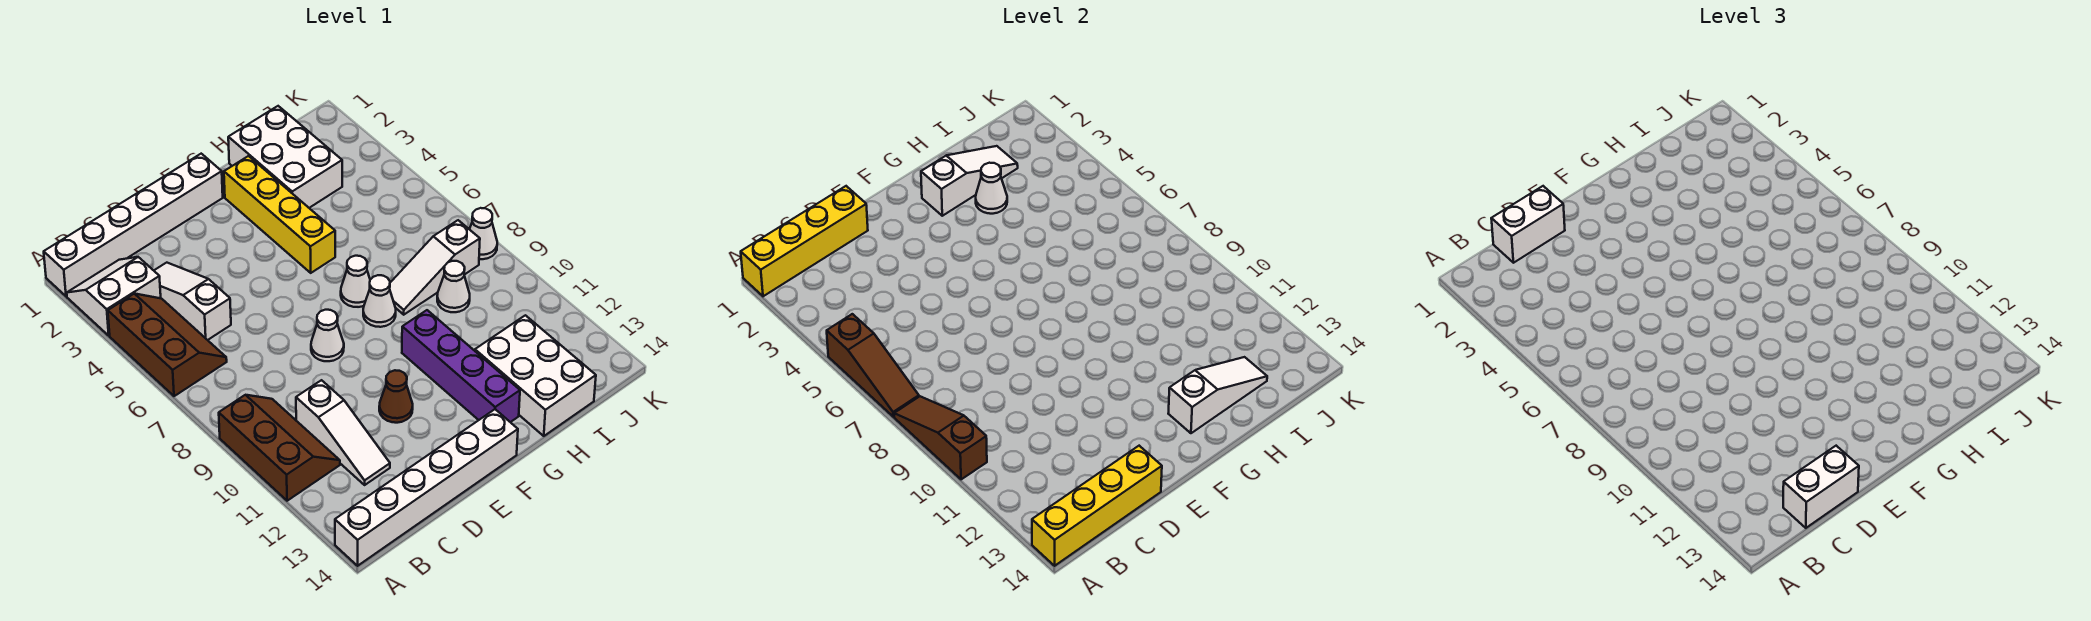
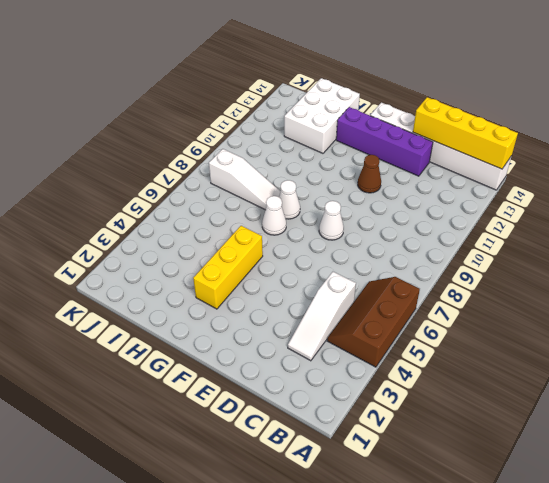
purple brick D13:G13 level 1 -> purple brick G10:G13 level 1
yellow brick G3:G5 level 1 -> yellow brick G2:G5 level 1
none -> white brick A1:F1 level 1
none -> white slope A2:B3 level 1 top 3
none -> brown slope A9:B11 level 1 top A

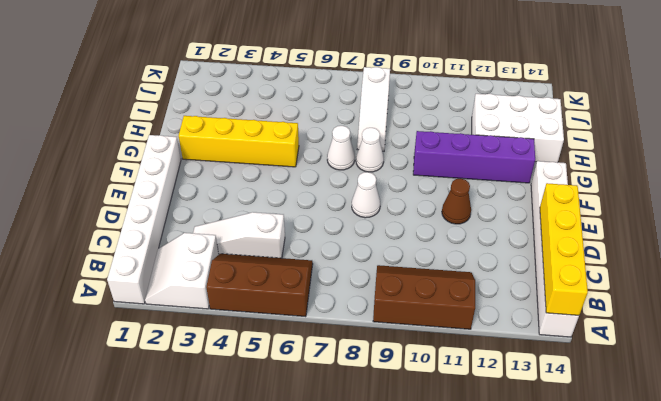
none -> white slope C10:C12 level 1 top 10
none -> white brick H1:I3 level 1
none -> white cone I9 level 1

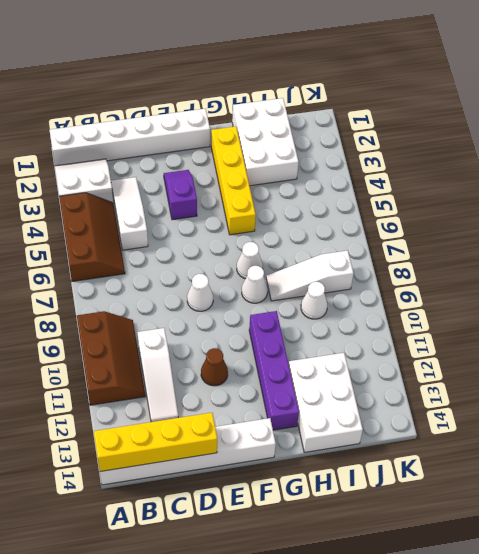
purple slope E3:E4 level 1 top 4 -> none
none -> white cone K8 level 1
none -> yellow brick A1:D1 level 2
none -> brown slope A5:A7 level 2 top 5

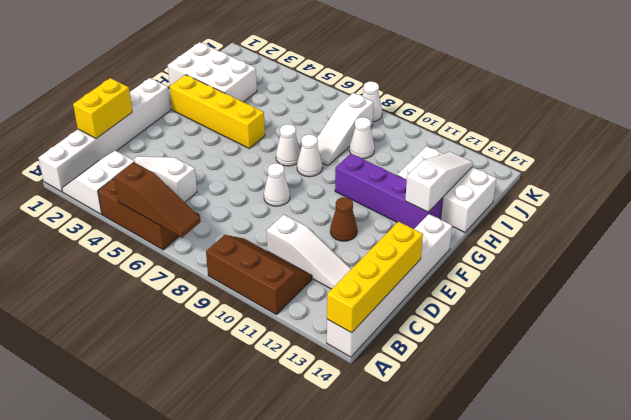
yellow brick C1:D1 level 2 -> yellow brick A1:D1 level 2
none -> brown slope A8:A10 level 2 top 10
none -> white slope G2:I2 level 2 top G
none -> white cone H3 level 2

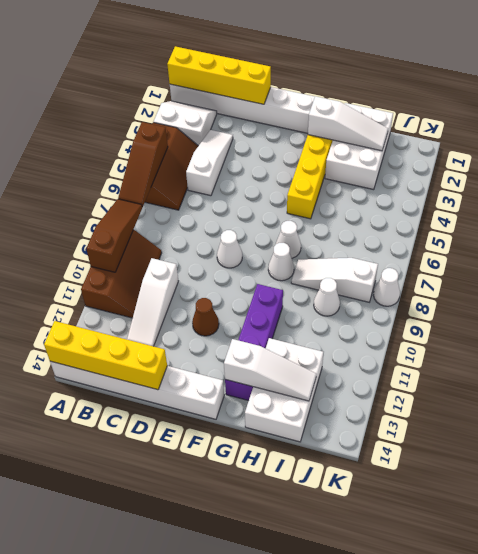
none -> white cone H3 level 2
none -> white brick C1:D1 level 3
none -> white brick C14:D14 level 3

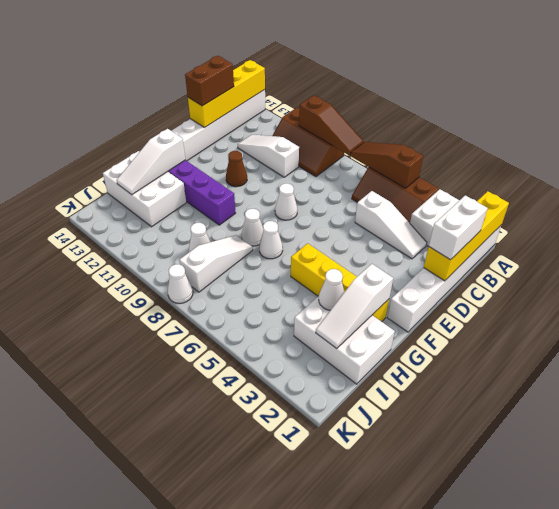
brown brick C14:D14 level 3 -> white brick C14:D14 level 3

